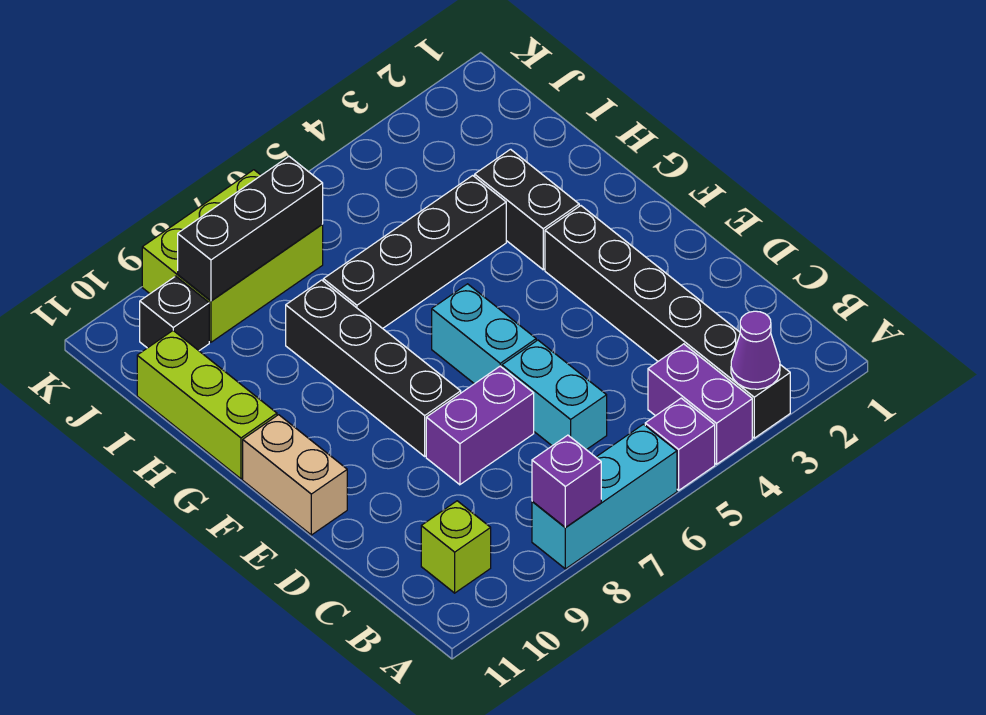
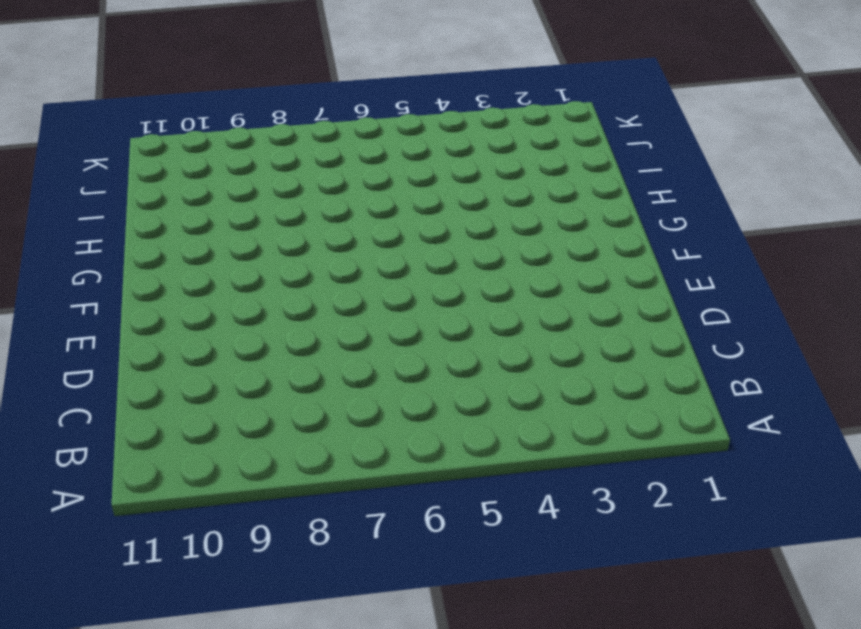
none -> black brick A3:F3 level 1
none -> purple brick A4:B4 level 1
none -> purple brick A5 level 1

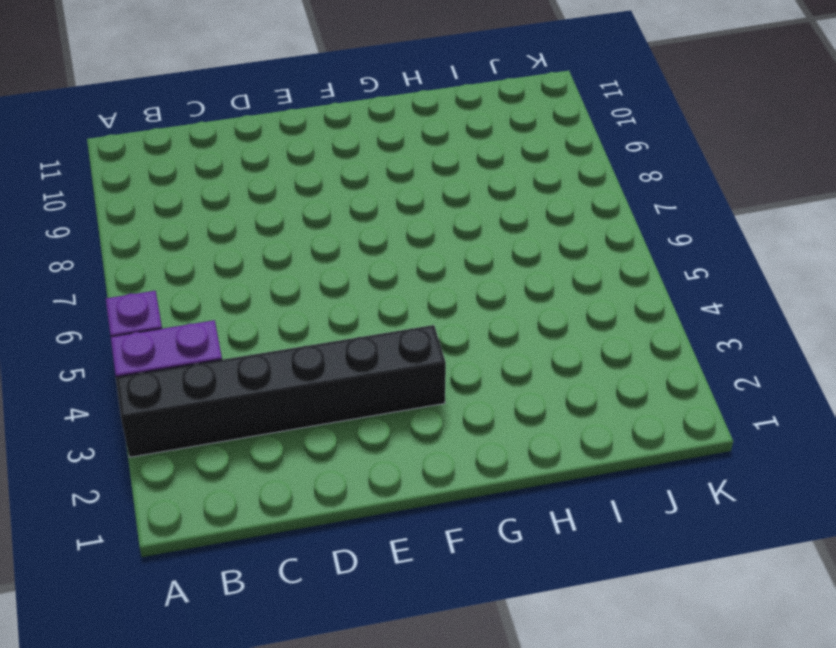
none -> cyan brick A6:A8 level 1
none -> lime brick B10 level 1
none -> cyan brick C6:D6 level 1

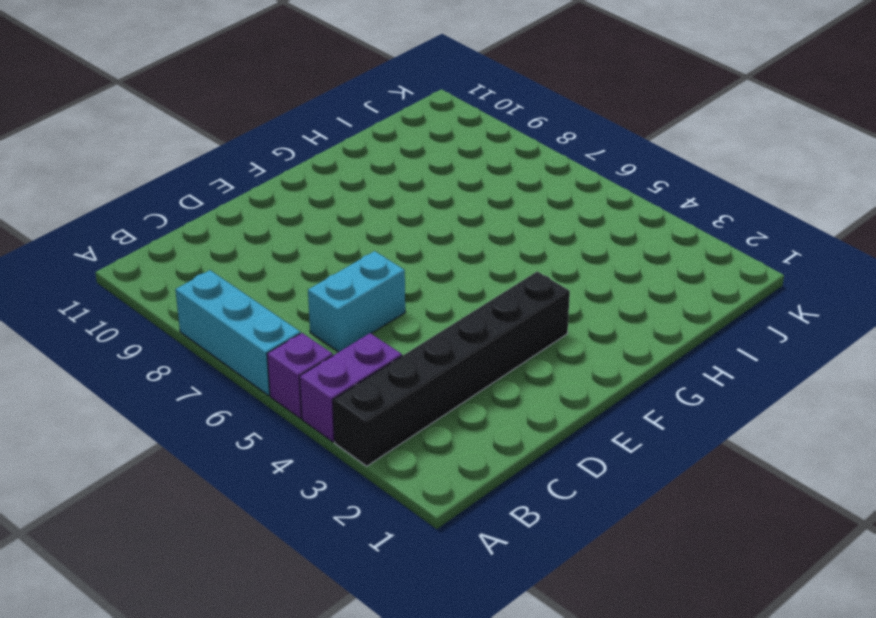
none -> lime brick B10 level 1
none -> purple brick D7:D8 level 1
none -> cyan brick E6:F6 level 1

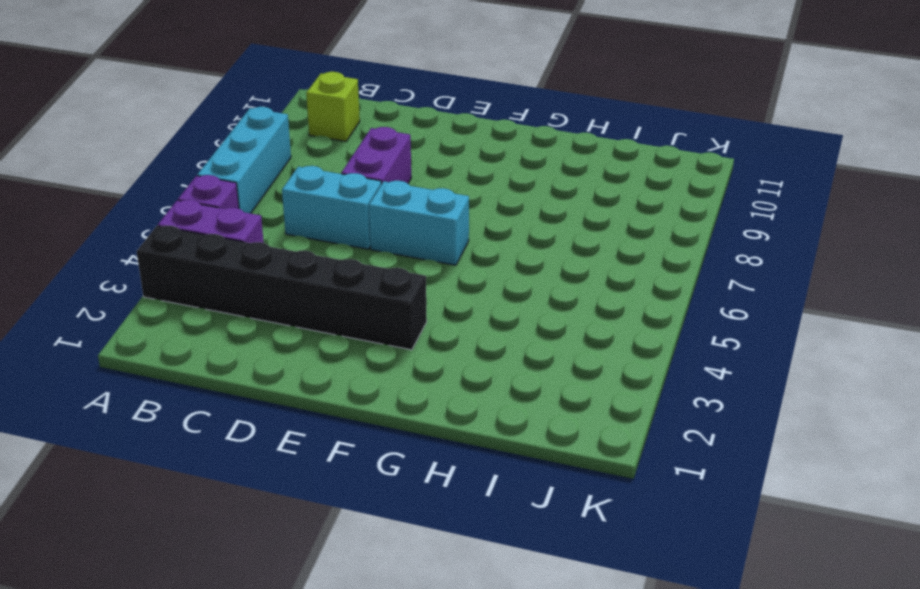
none -> black brick E8:H8 level 1
none -> tan brick E11:F11 level 1
none -> black brick G3:H3 level 1

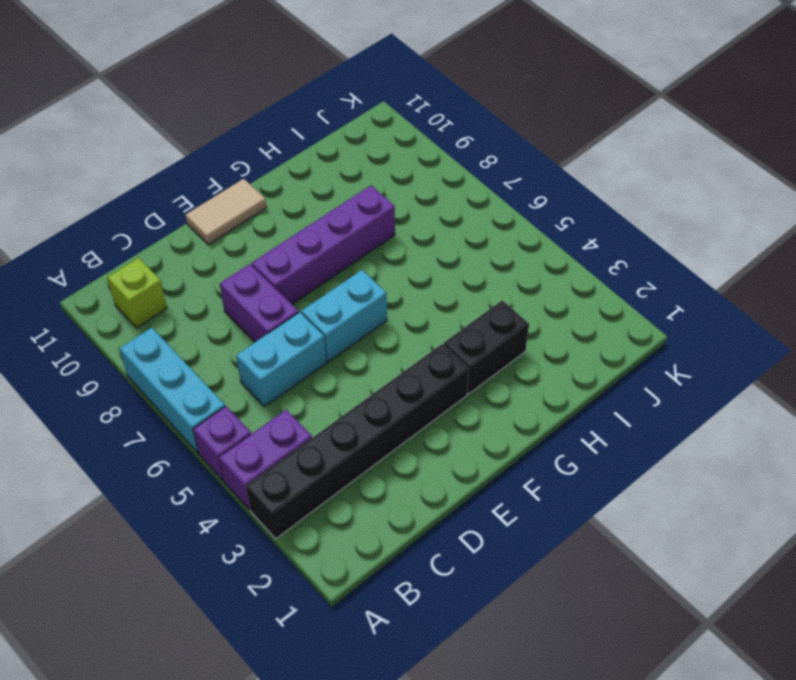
purple brick E8:H8 level 1 -> black brick E8:H8 level 1
tan tile E11:F11 level 1 -> tan brick E11:F11 level 1
none -> lime brick G11:I11 level 1
none -> black brick H4:H7 level 1
none -> lime brick J7:K9 level 1

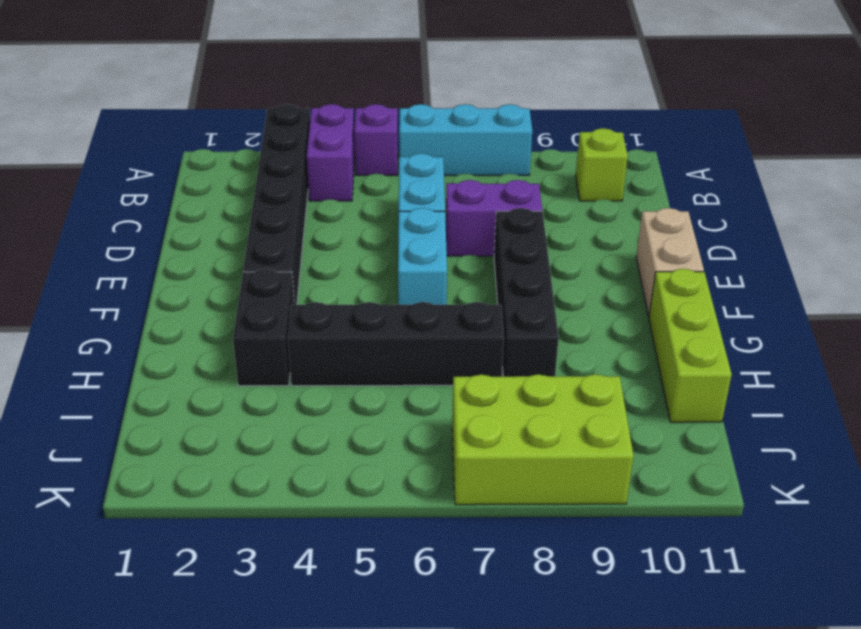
none -> black brick J10 level 1
none -> purple cone A3 level 2
none -> purple brick A8 level 2

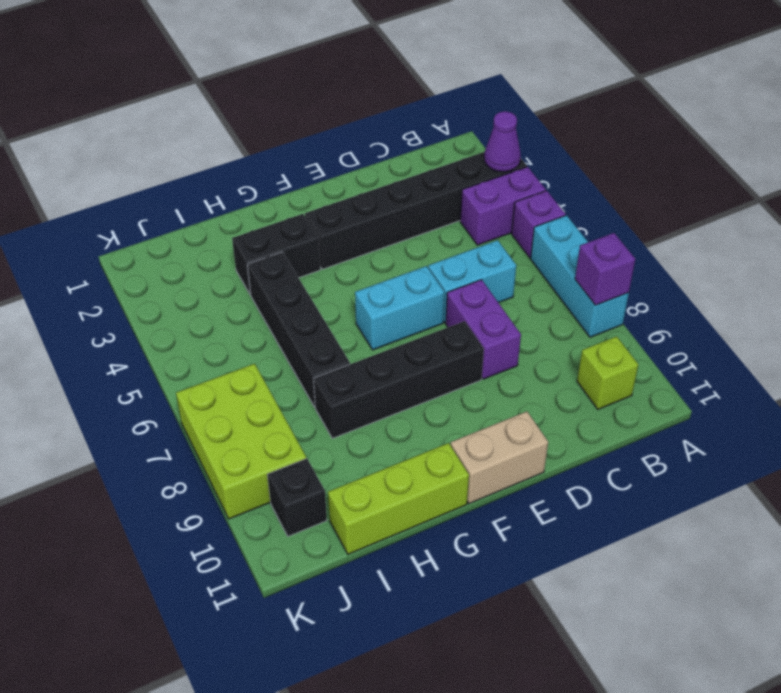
none -> black brick J7:J9 level 2

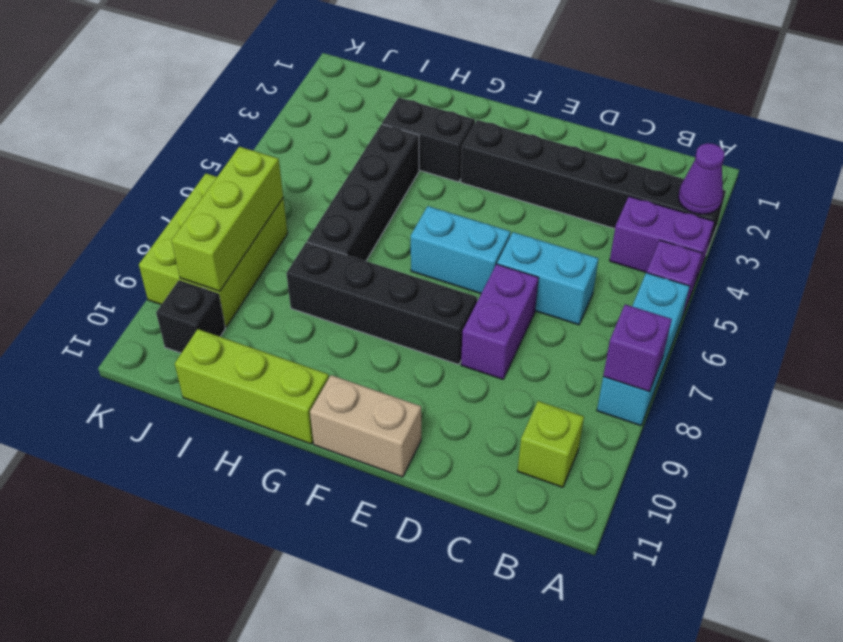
lime brick J7:J9 level 2 -> black brick J7:J9 level 2

